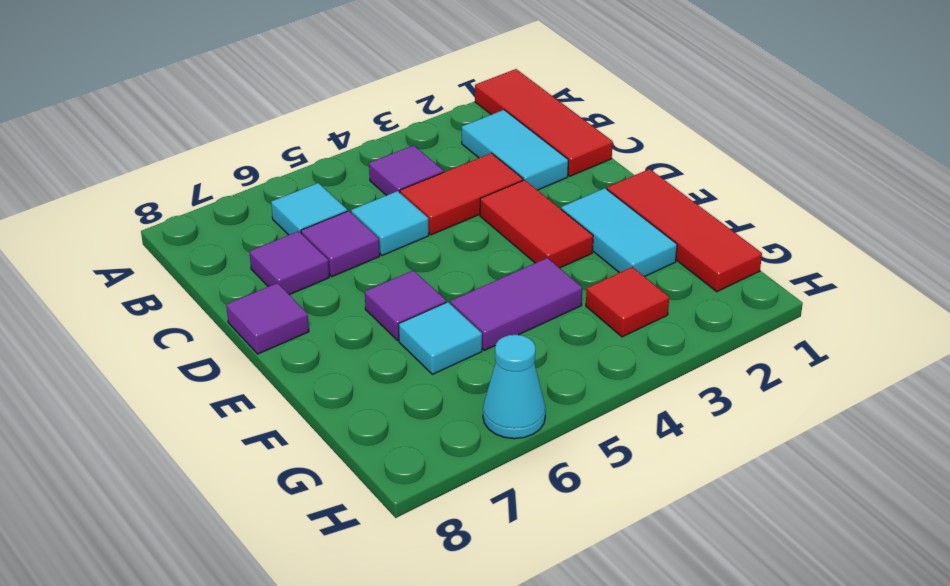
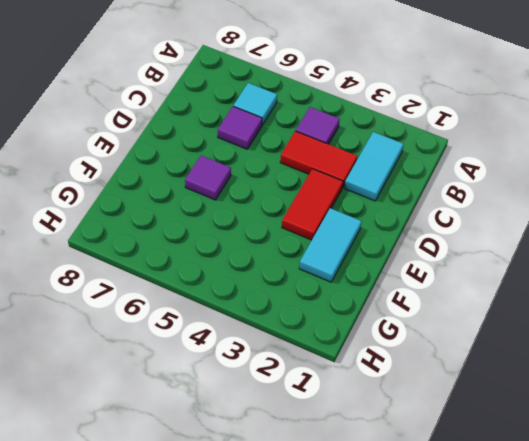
none -> red tile A1:C1 level 1
none -> cyan tile C5 level 1
none -> purple tile C7 level 1

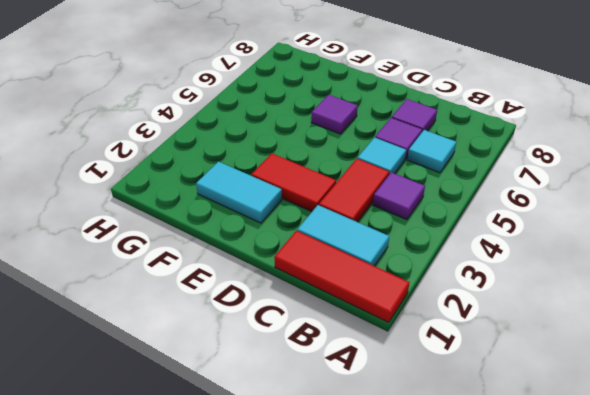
none -> purple tile D8 level 1
none -> red tile E1:G1 level 1
none -> purple tile F4:F5 level 1

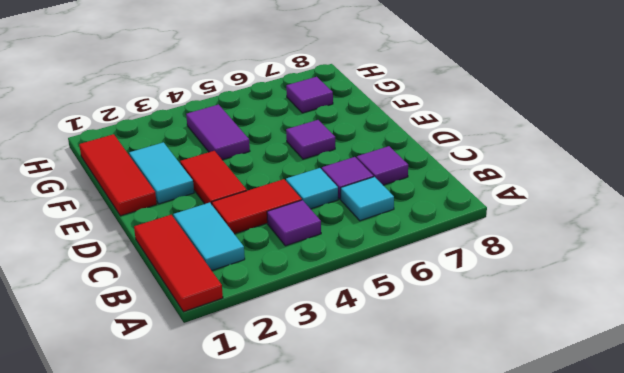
purple tile F4:G4 level 1 -> purple tile F4:F5 level 1
purple tile G7 level 1 -> purple tile D8 level 1
none -> cyan tile F6 level 1
none -> red tile G3 level 1
none -> cyan cone H6 level 1

